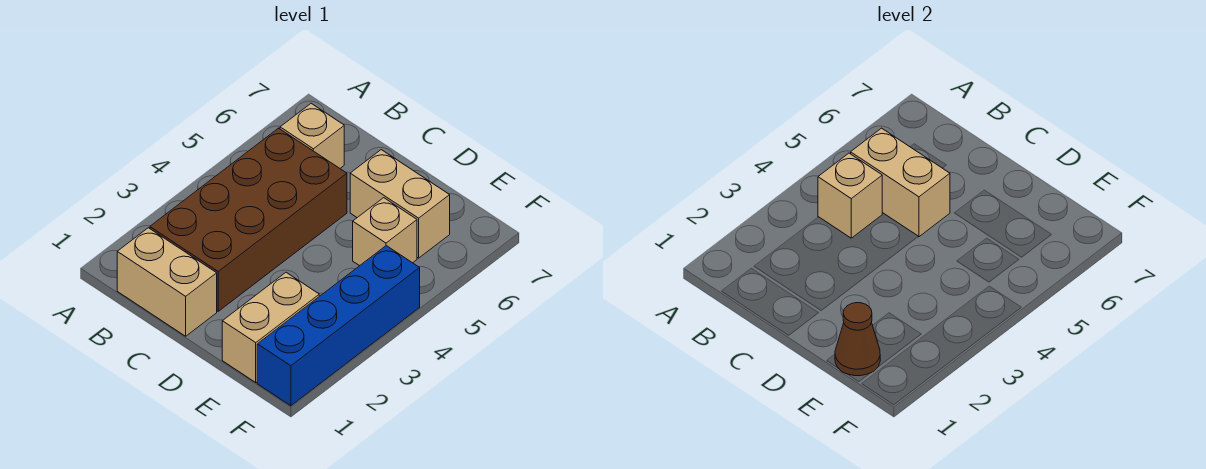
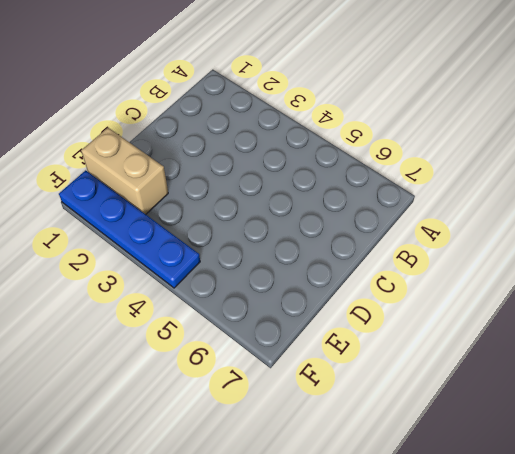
blue plate F1:F4 level 1 -> blue brick F1:F4 level 1
none -> tan brick B1:C1 level 1
none -> brown brick B2:C5 level 1

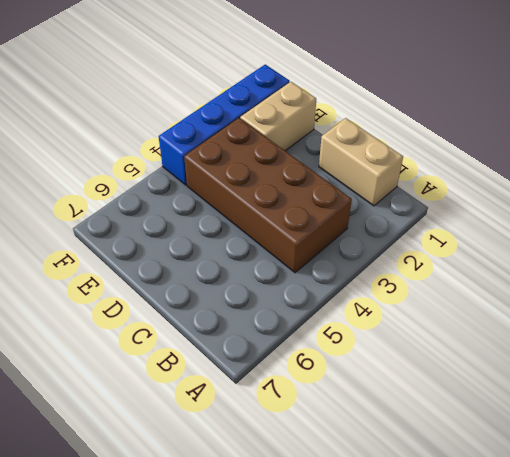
brown brick B3:E4 level 1 -> brown brick B2:C5 level 1
none -> tan brick B6 level 1
none -> tan brick D6:E6 level 1

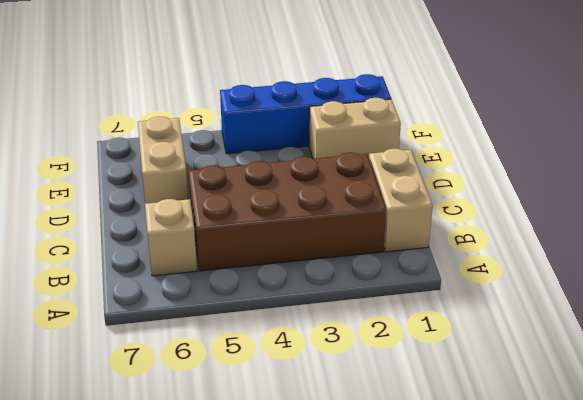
none -> tan brick E5 level 1
none -> tan brick B4 level 2

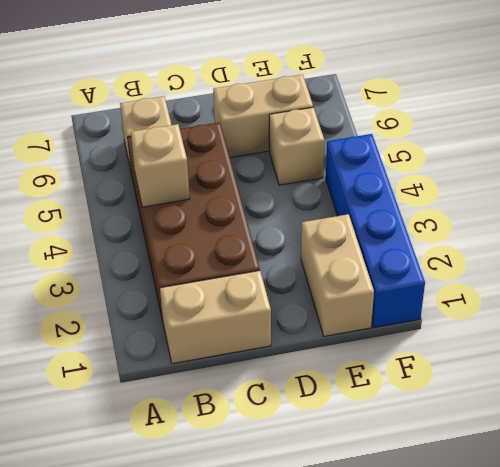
none -> tan brick B5:C5 level 2
none -> brown cone E1 level 2

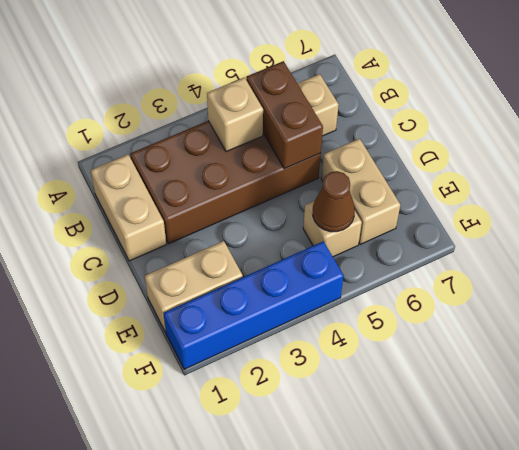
brown brick B5:C5 level 2 -> tan brick B5:C5 level 2
brown cone E5 level 2 -> brown cone E1 level 2

